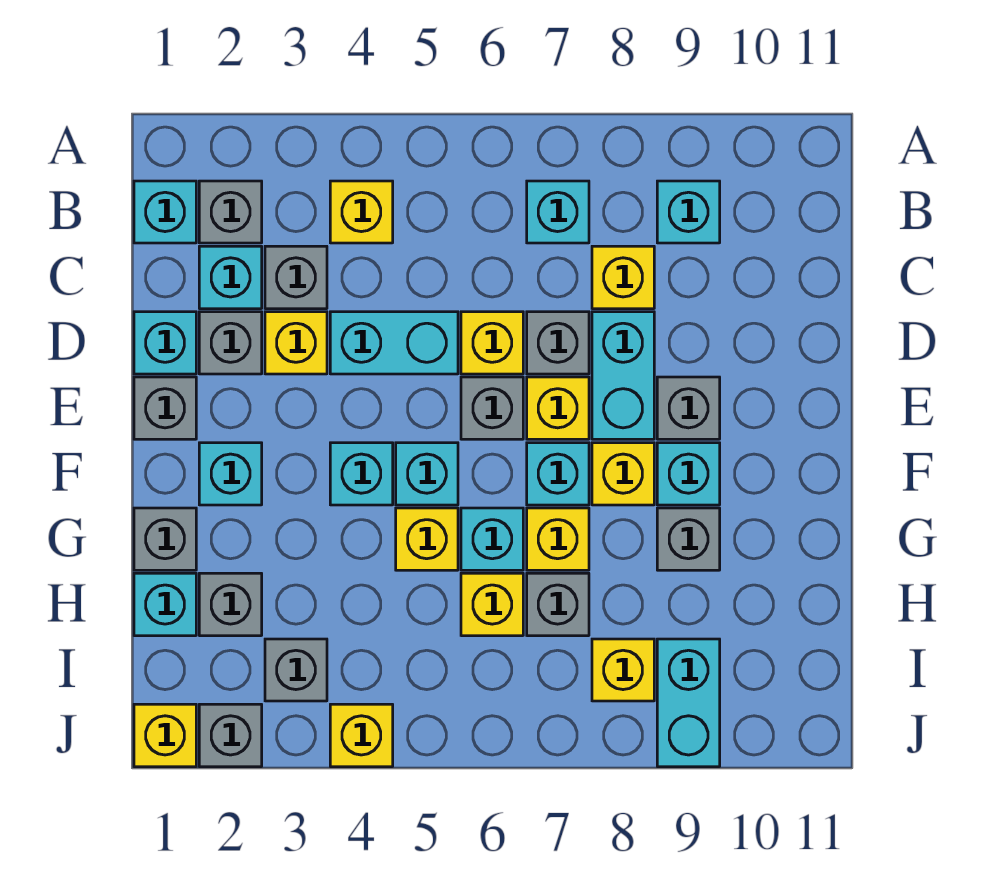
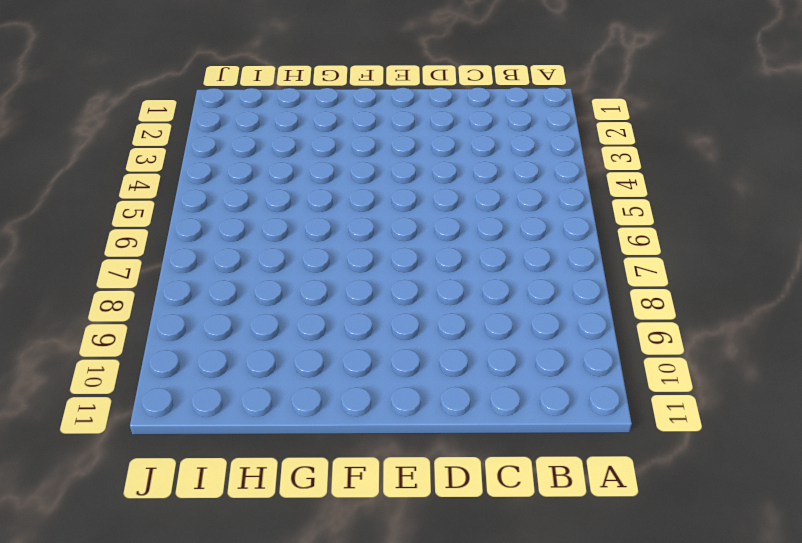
none -> cyan brick B1 level 1
none -> grey brick B2 level 1
none -> yellow brick B4 level 1
none -> cyan brick B7 level 1

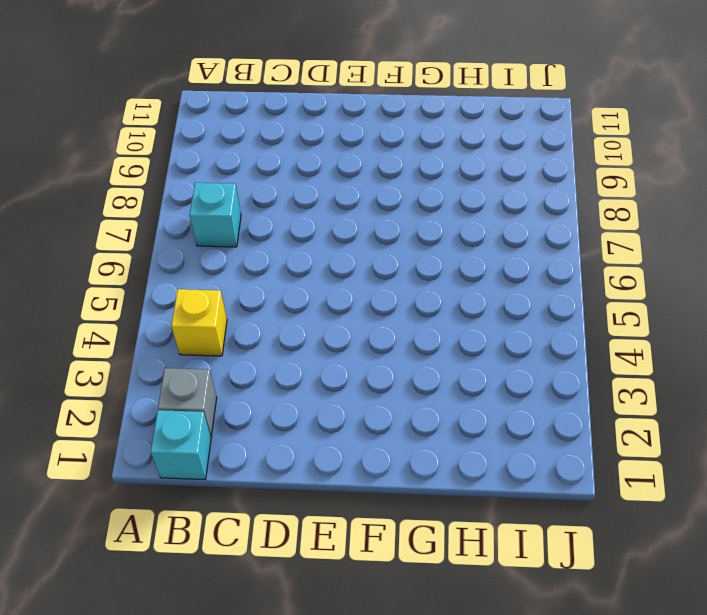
none -> cyan brick B9 level 1
none -> cyan brick C2 level 1
none -> grey brick C3 level 1
none -> yellow brick C8 level 1

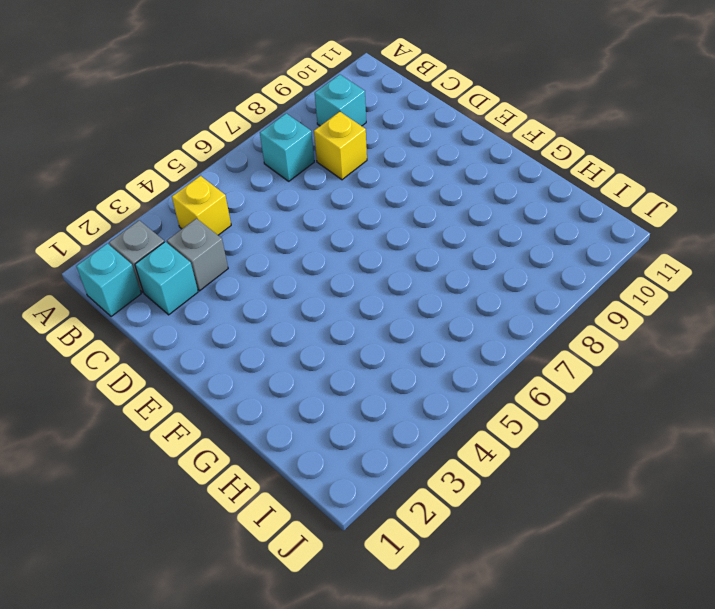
none -> cyan brick D1 level 1
none -> grey brick D2 level 1
none -> yellow brick D3 level 1
none -> cyan brick D4:D5 level 1

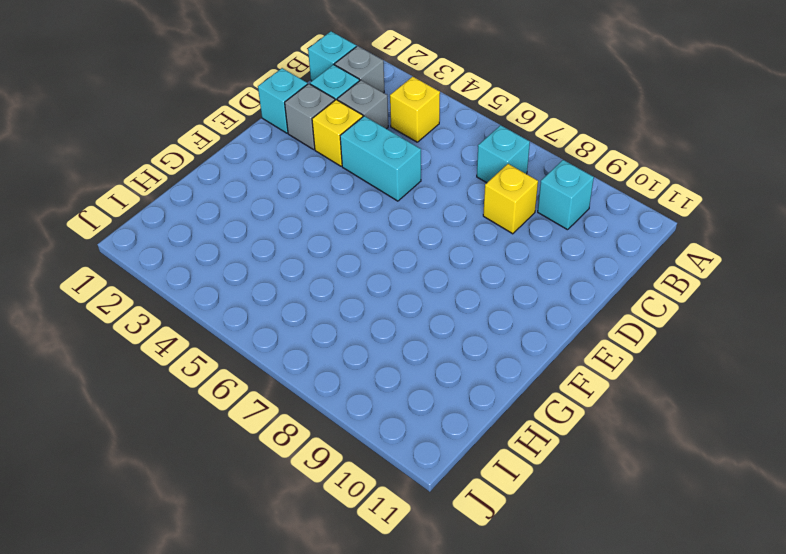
none -> yellow brick D6 level 1
none -> grey brick D7 level 1
none -> cyan brick D8:E8 level 1
none -> grey brick E1 level 1

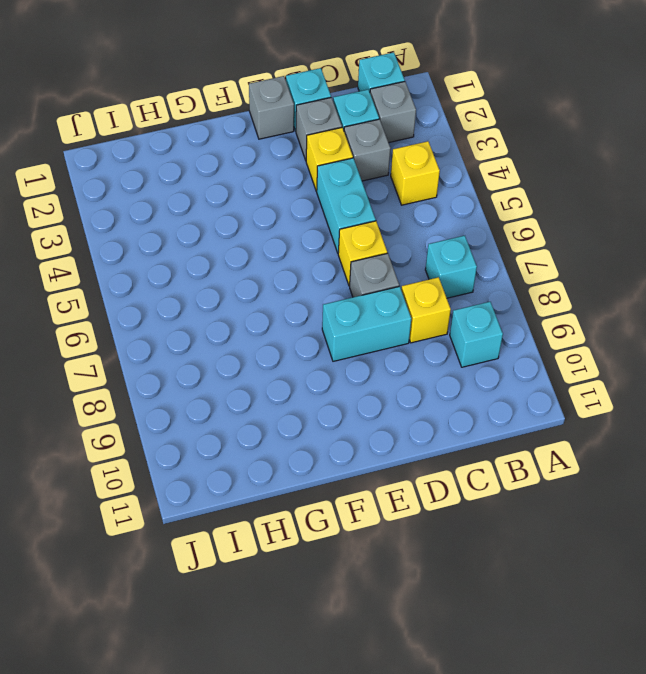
none -> grey brick E6 level 1
none -> yellow brick E7 level 1
none -> grey brick E9 level 1
none -> cyan brick F2 level 1

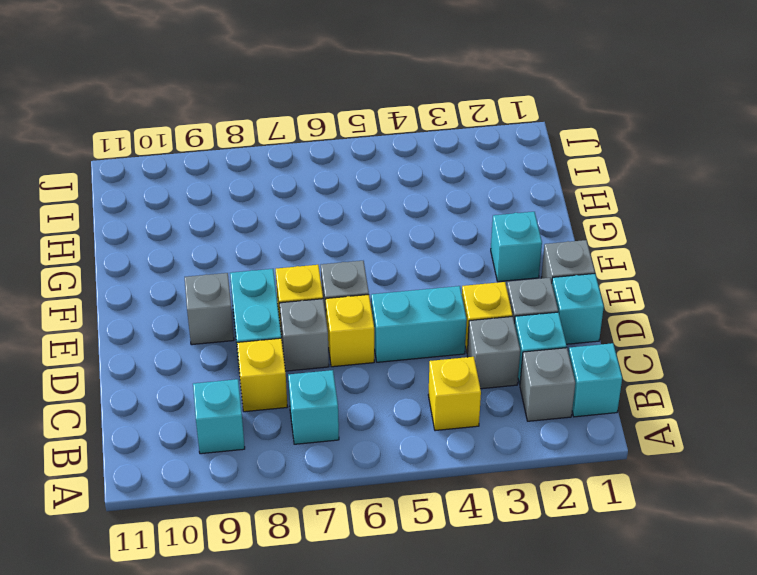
none -> cyan brick F4 level 1
none -> cyan brick F5 level 1
none -> cyan brick F7 level 1
none -> yellow brick F8 level 1

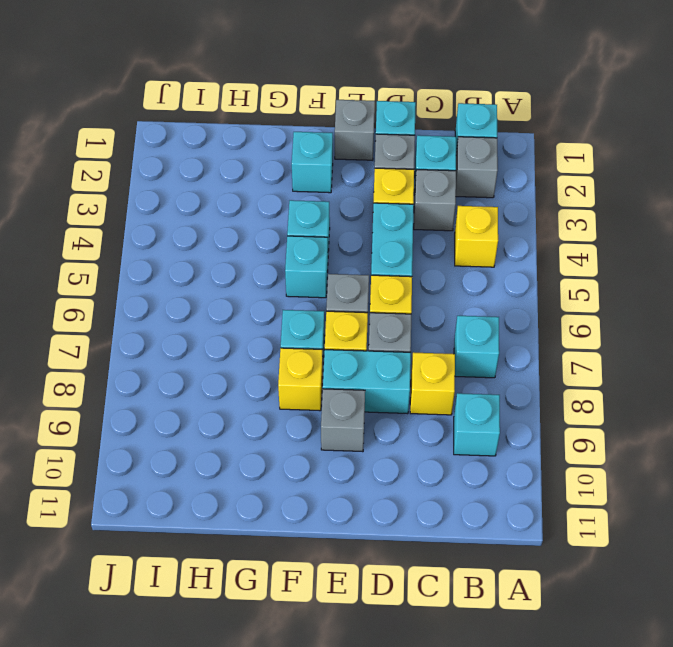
none -> cyan brick F9 level 1
none -> grey brick G1 level 1
none -> yellow brick G5 level 1
none -> cyan brick G6 level 1

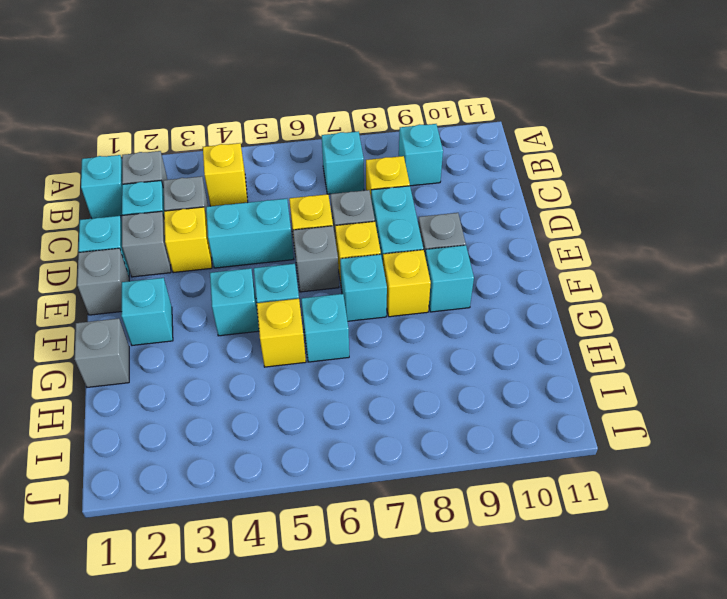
none -> yellow brick G7 level 1
none -> grey brick G9 level 1
none -> cyan brick H1 level 1
none -> grey brick H2 level 1

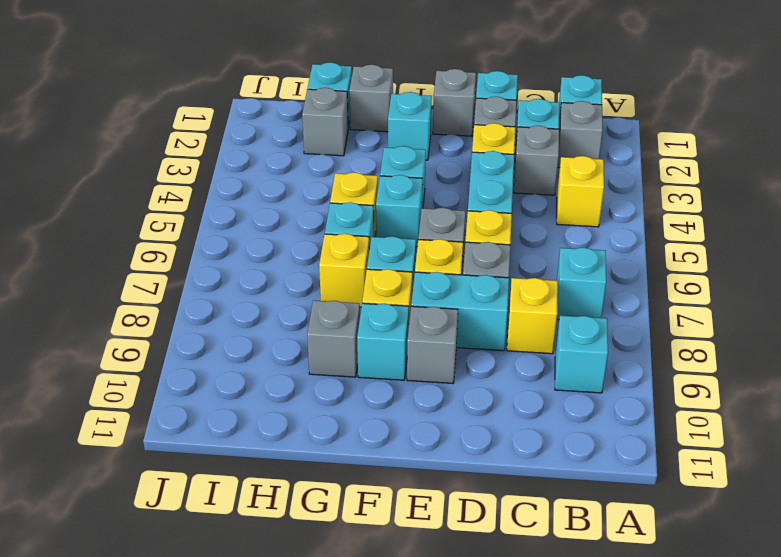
none -> yellow brick H6 level 1
none -> grey brick H7 level 1
none -> grey brick I3 level 1
none -> yellow brick I8 level 1

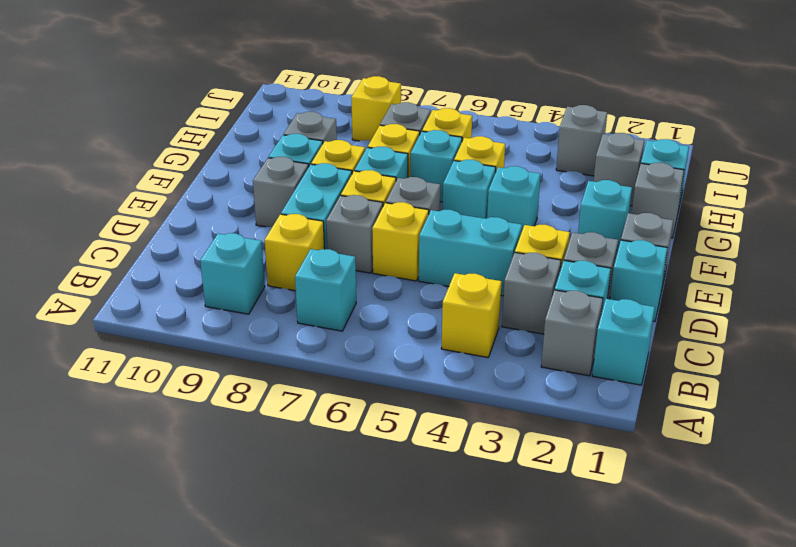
none -> cyan brick I9:J9 level 1
none -> yellow brick J1 level 1
none -> grey brick J2 level 1
none -> yellow brick J4 level 1

